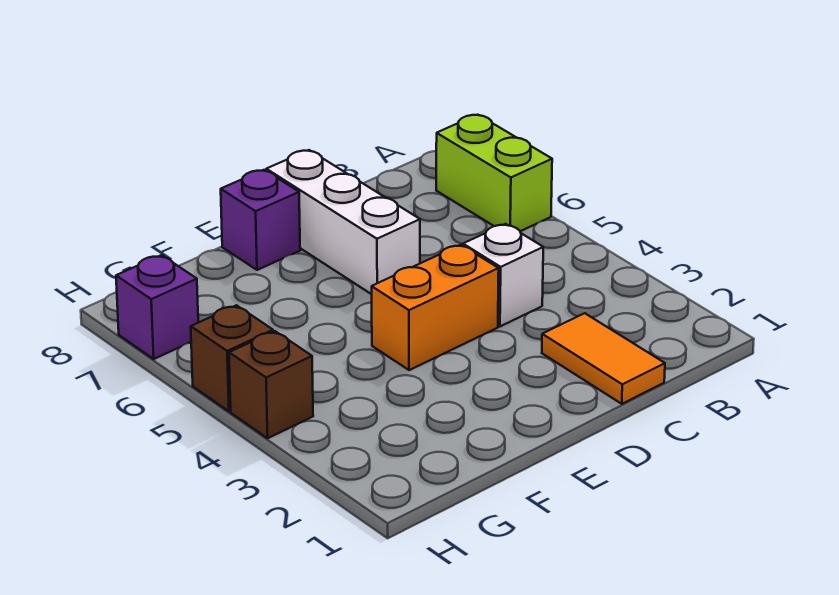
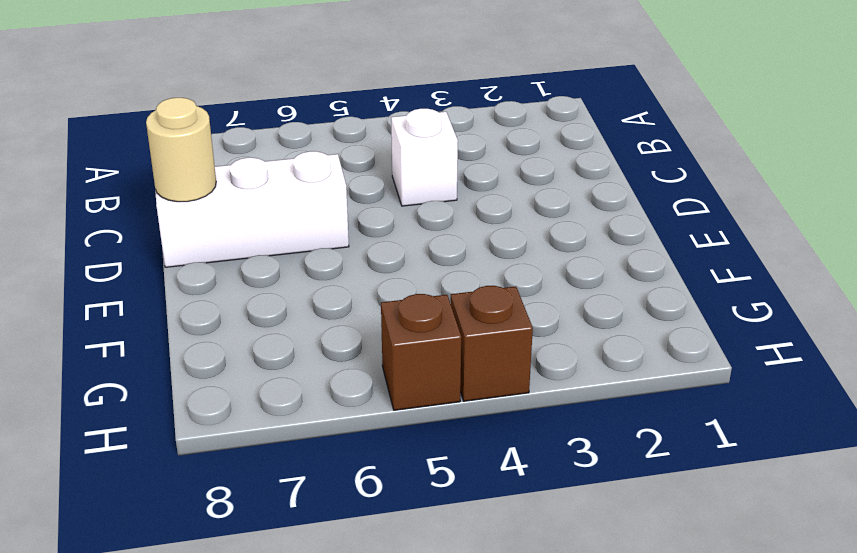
tan round brick D8 level 2 -> none
none -> lime brick A6:A7 level 1
none -> orange tile C1:C2 level 1

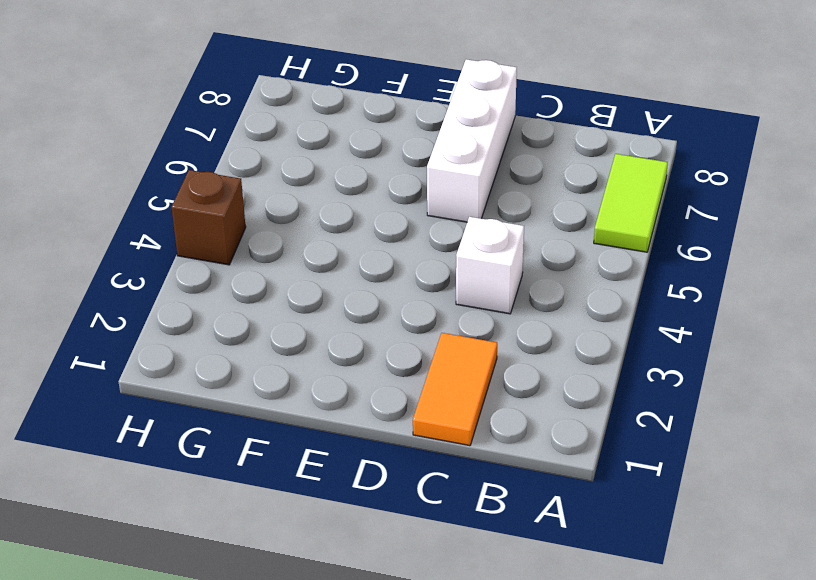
lime tile A6:A7 level 1 -> lime brick A6:A7 level 1
none -> orange brick D4:E4 level 1
none -> purple brick E8 level 1

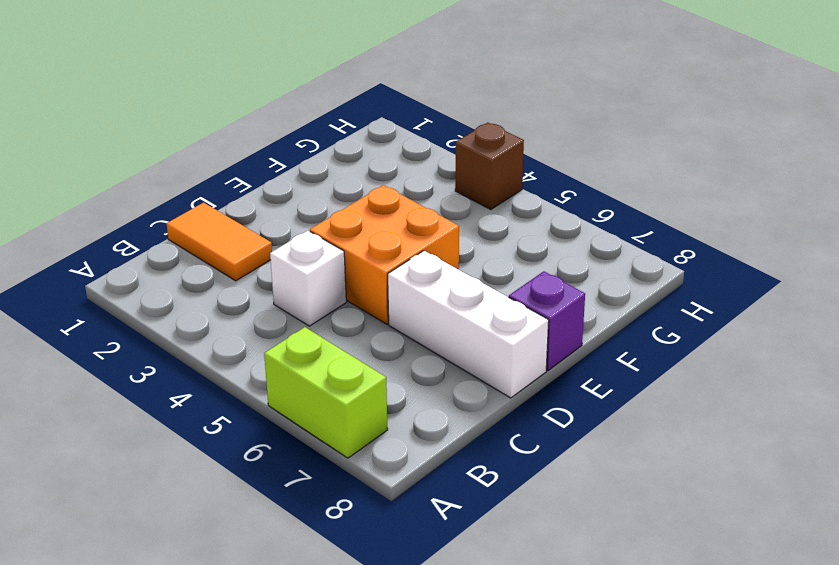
orange brick D4:E5 level 1 -> orange brick D4:E4 level 1
none -> brown brick H5 level 1
none -> purple brick H7 level 1

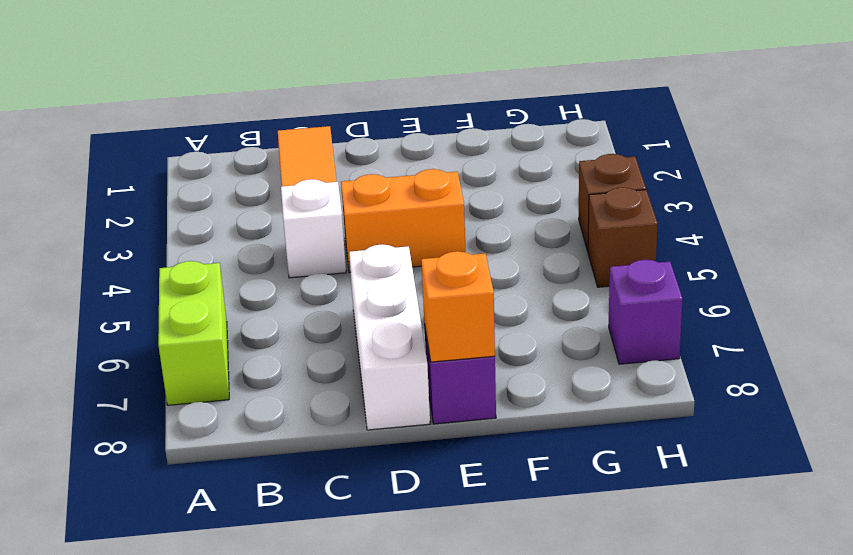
orange brick E8 level 2 -> none

